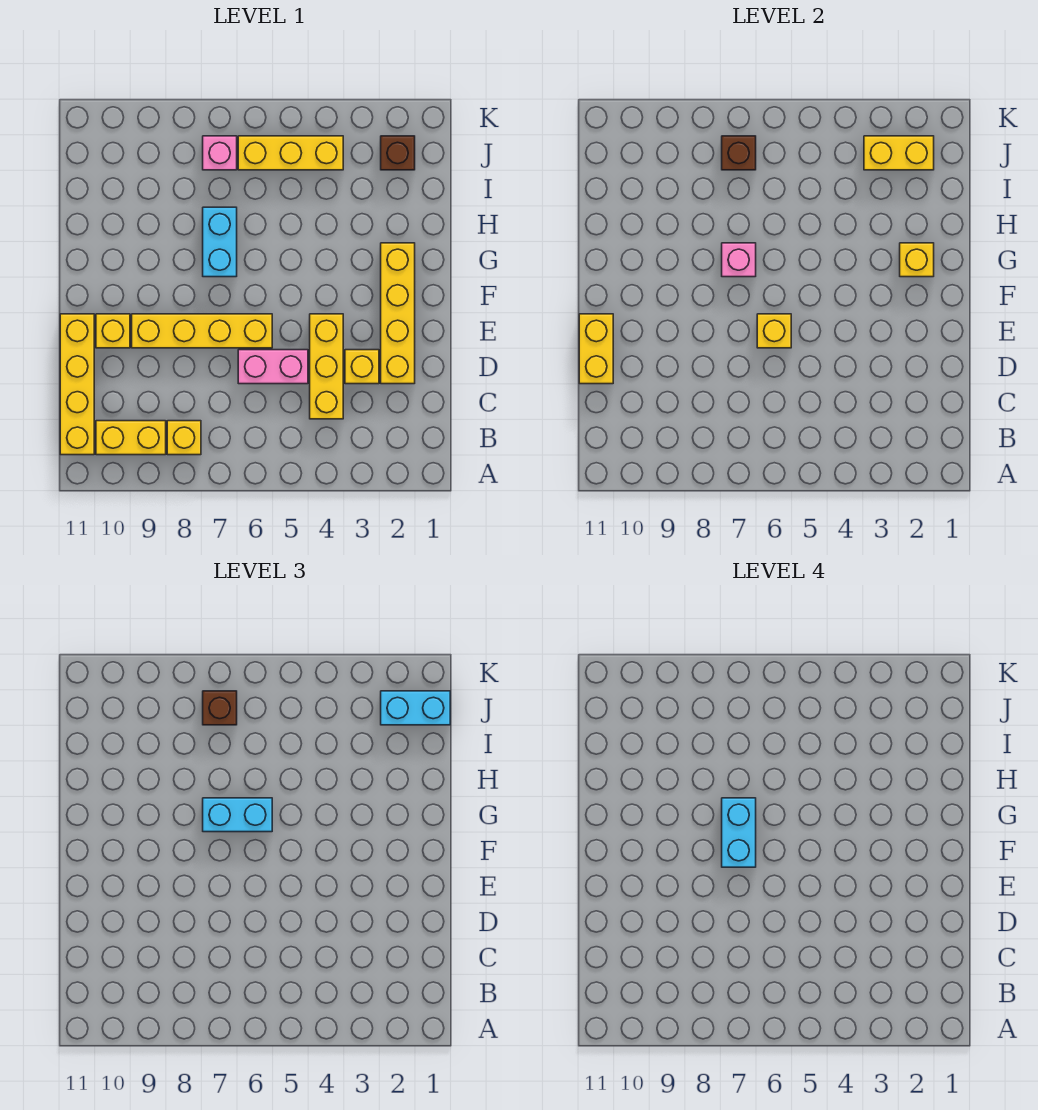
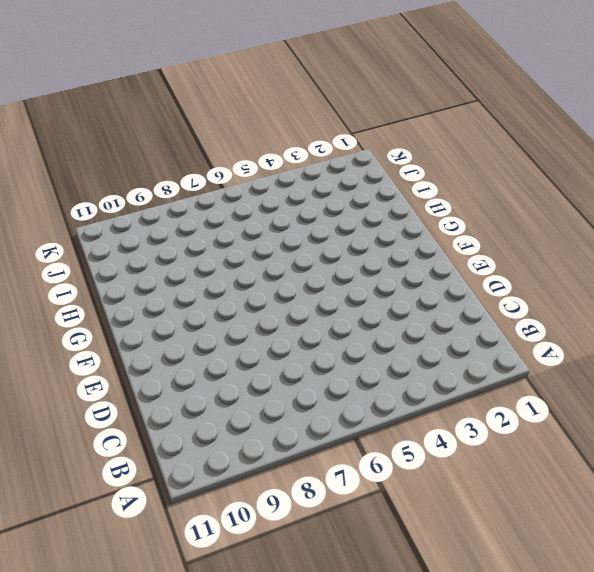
none -> yellow brick B8 level 1
none -> yellow brick B9:B10 level 1
none -> yellow brick B11:E11 level 1

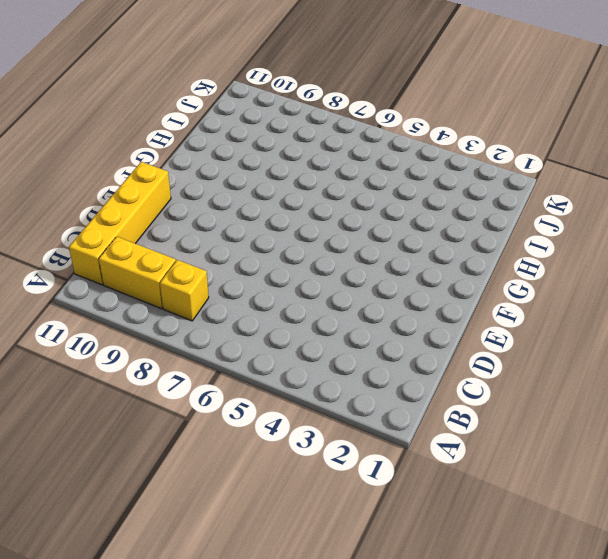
none -> yellow brick C4:E4 level 1
none -> yellow brick D2:G2 level 1
none -> yellow brick D3 level 1

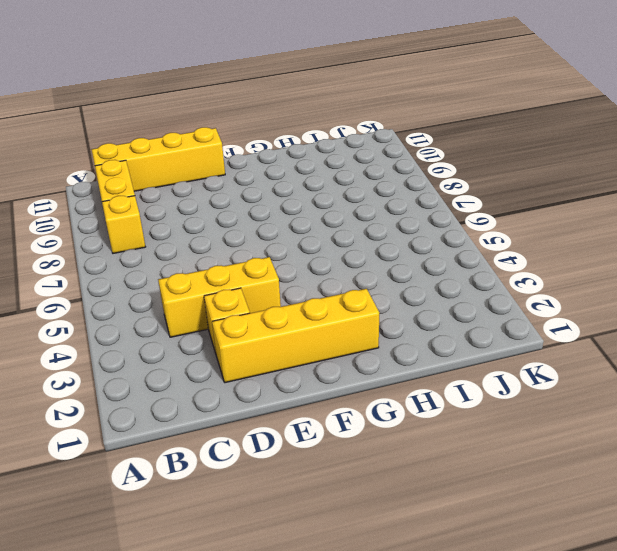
none -> pink brick D5:D6 level 1
none -> yellow brick E6:E9 level 1
none -> yellow brick E10 level 1

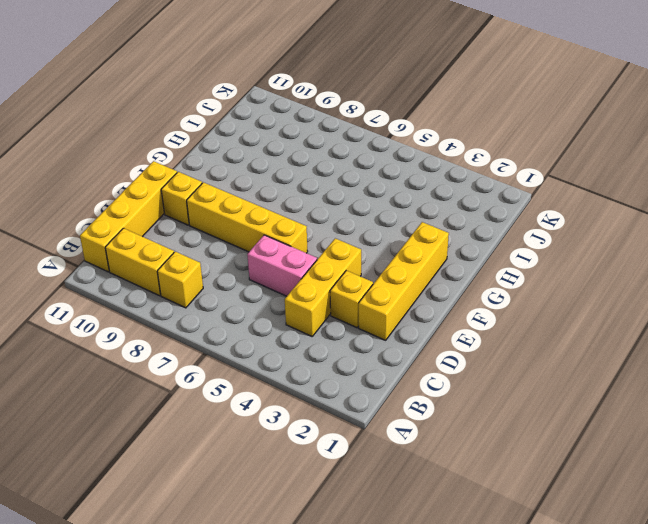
none -> cyan brick G7:H7 level 1
none -> brown brick J2 level 1
none -> yellow brick J4:J6 level 1

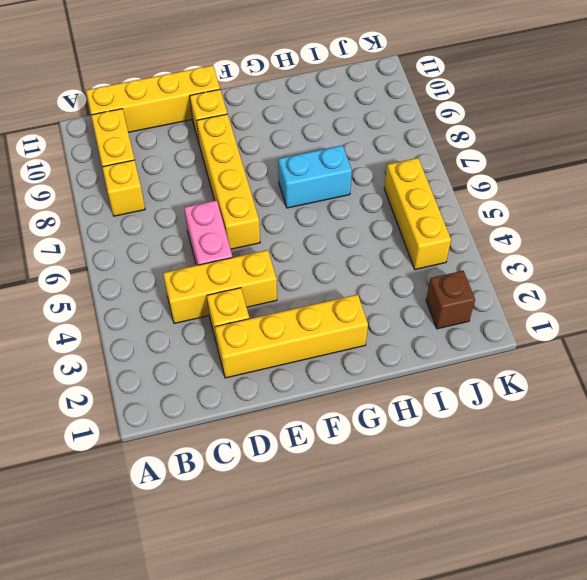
none -> pink brick J7 level 1
none -> yellow brick D11:E11 level 2
none -> yellow brick E6 level 2

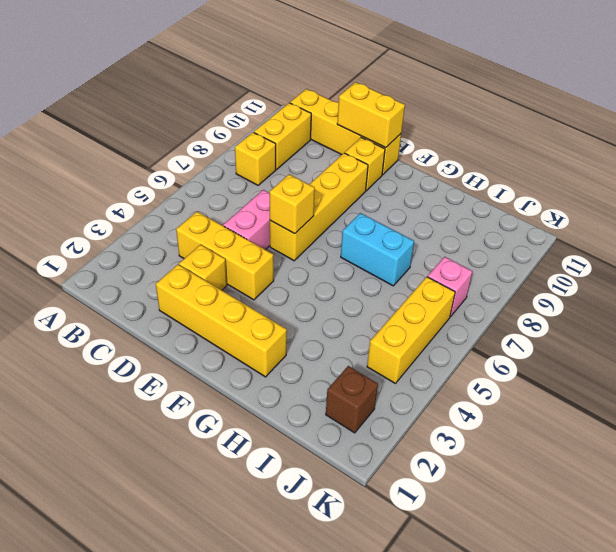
none -> yellow brick G2 level 2
none -> pink brick G7 level 2
none -> yellow brick J2:J3 level 2

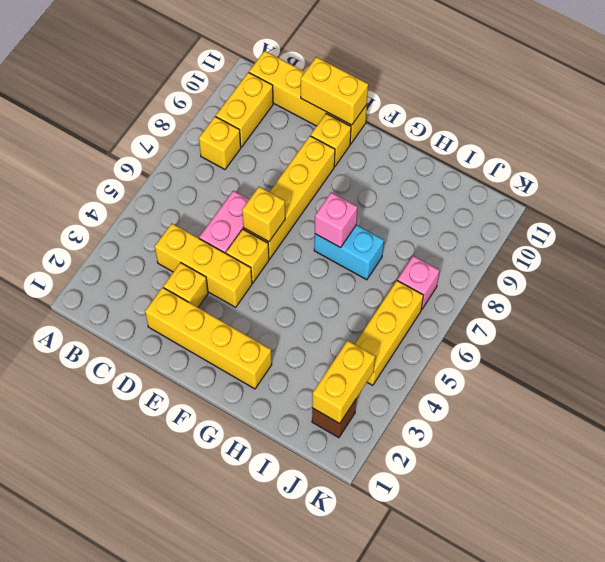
yellow brick E5 level 1 -> yellow brick G2 level 2
none -> brown brick J7 level 2
none -> cyan brick G6:G7 level 3
none -> cyan brick J1:J2 level 3

